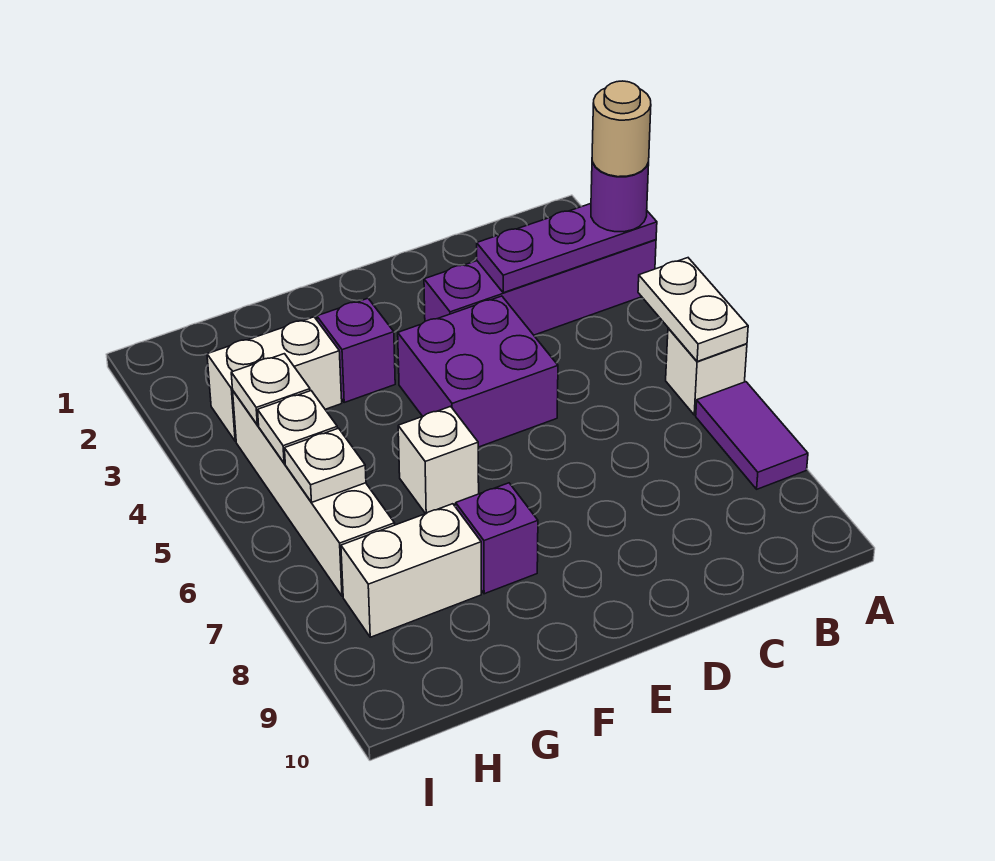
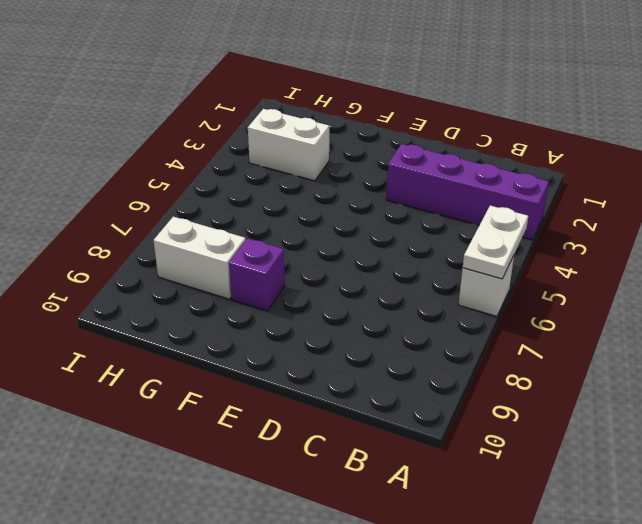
none -> purple tile A7:A8 level 1
none -> purple brick D4:E5 level 1
none -> purple brick F3 level 1

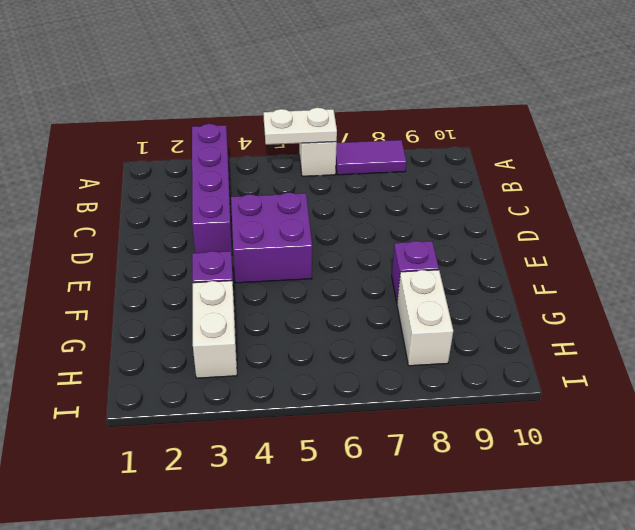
none -> white brick F6 level 1
none -> white brick H4:H7 level 1
none -> purple plate A3:C3 level 2

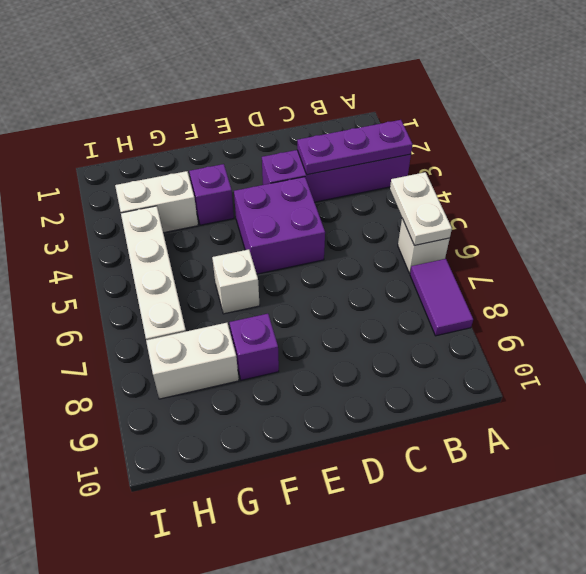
none -> white plate H4 level 2
none -> white plate H5 level 2
none -> white plate H6 level 2

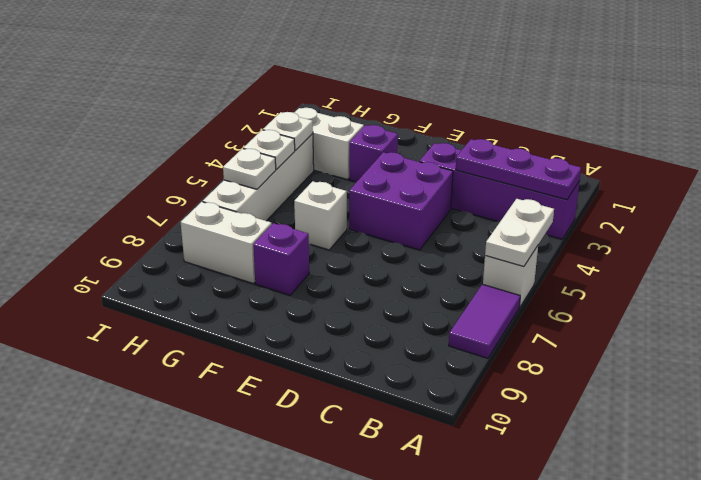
none -> purple round brick A3 level 3
none -> tan round brick A3 level 4

